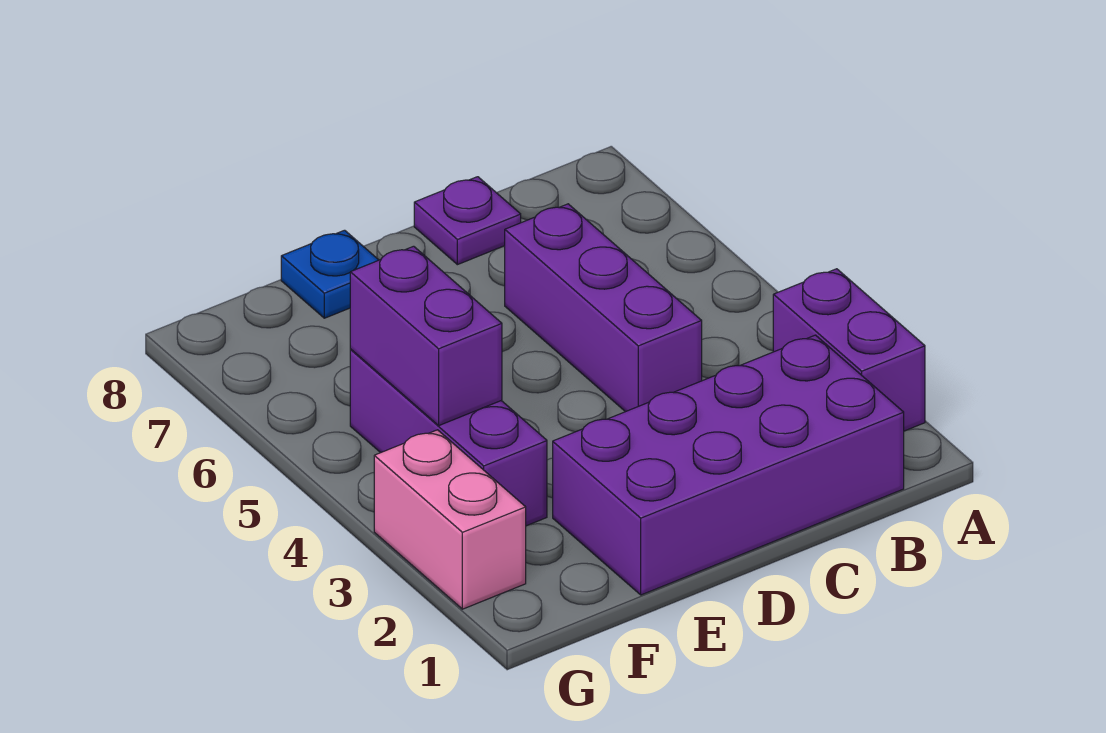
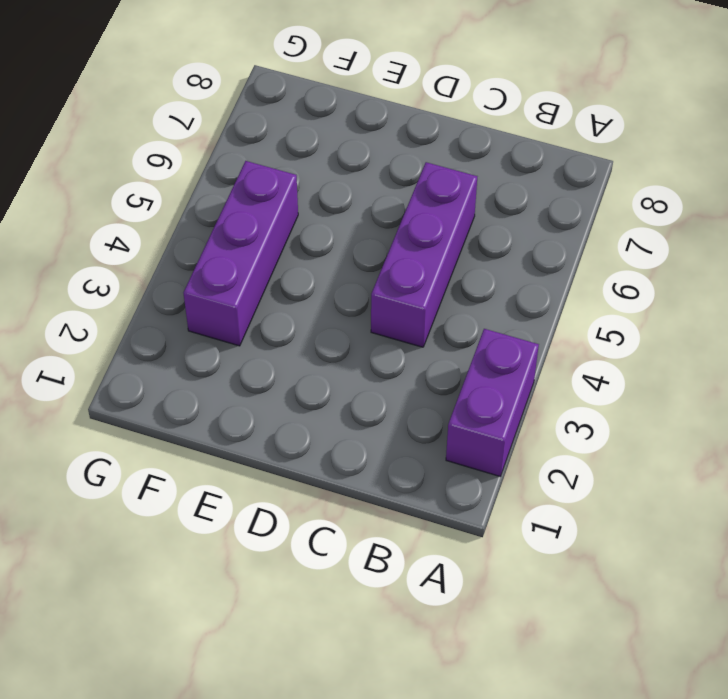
none -> purple brick B1:E2 level 1
none -> purple plate C8 level 1

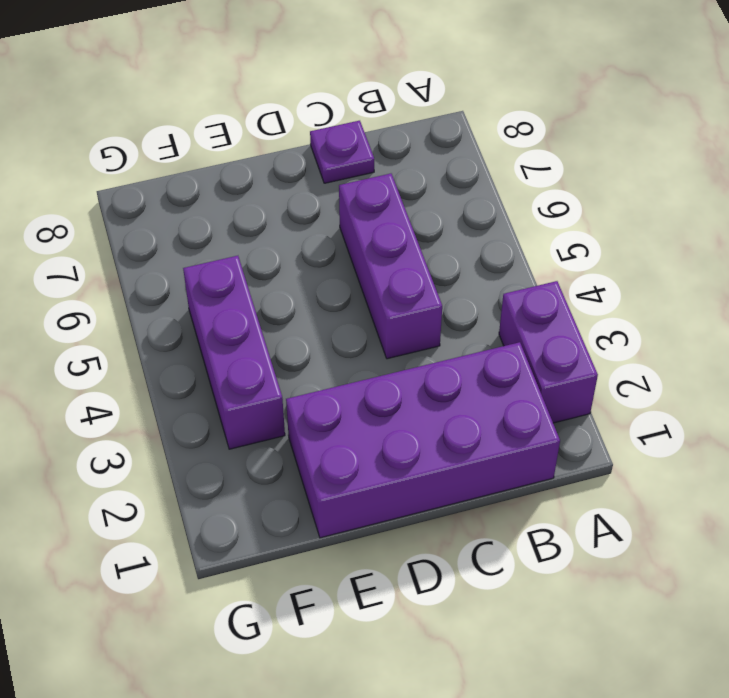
none -> blue plate E8 level 1
none -> pink brick G2:G3 level 1

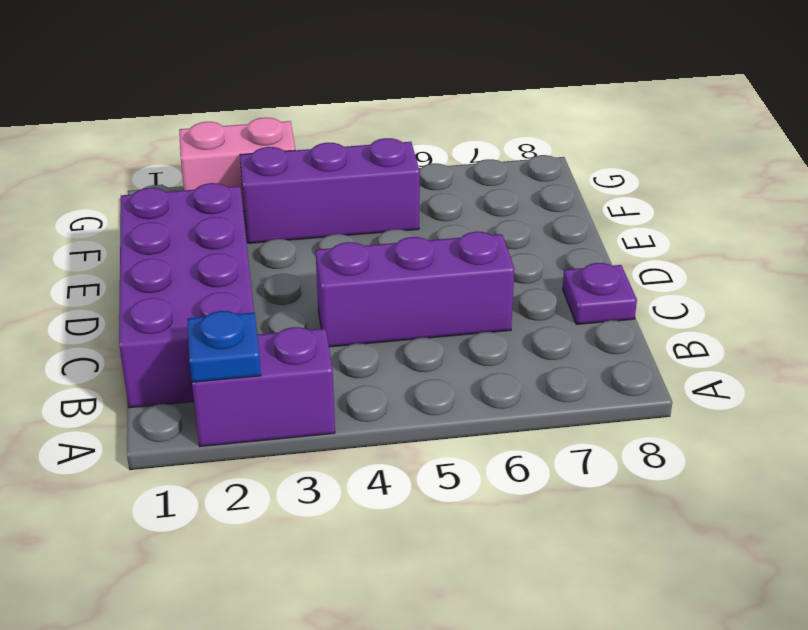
blue plate A2 level 2 -> blue plate E8 level 1
none -> purple brick F4:F5 level 2

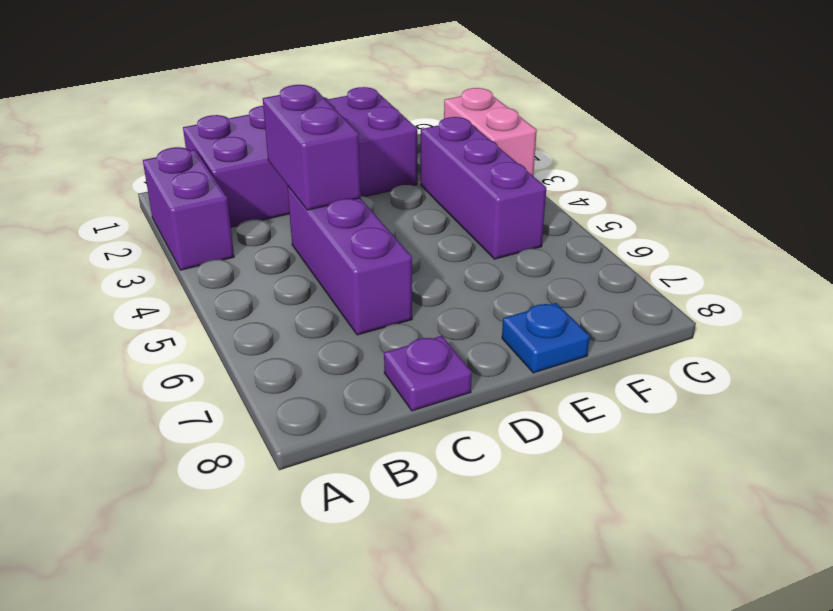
purple brick C3:C4 level 2 -> purple brick F4:F5 level 2

